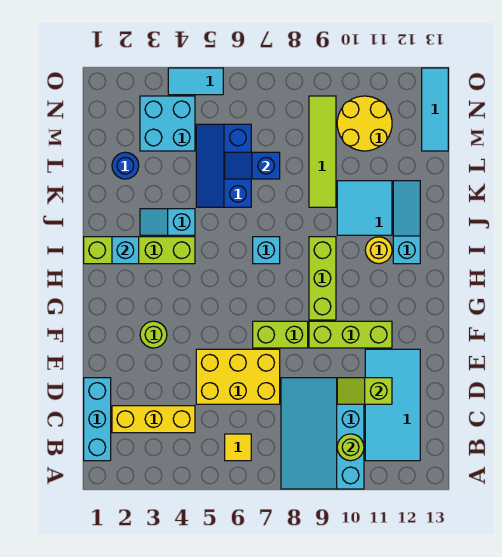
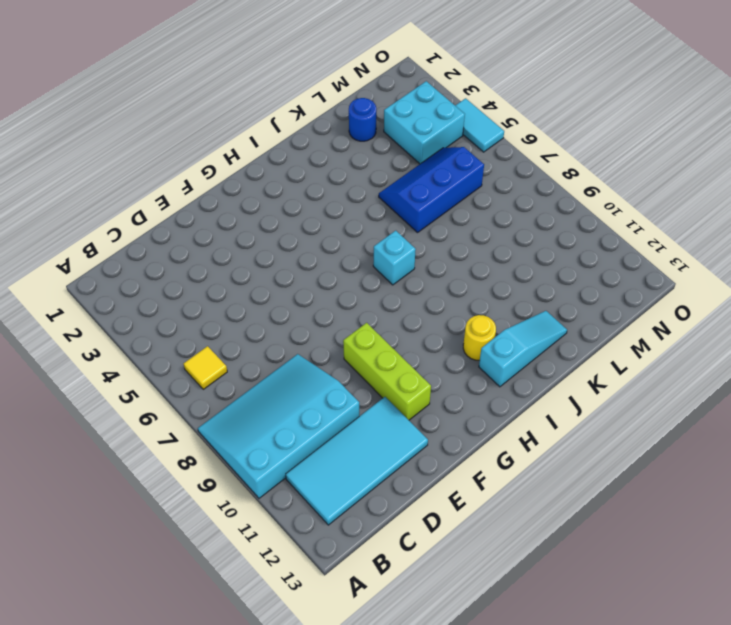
none -> cyan brick B1:D1 level 1
none -> yellow brick C2:C4 level 1
none -> yellow brick D5:E7 level 1

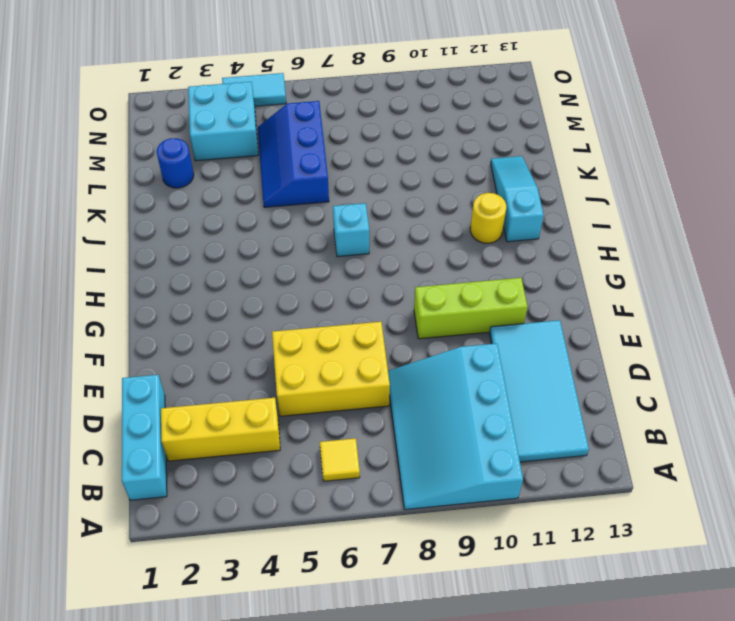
none -> lime round brick F3 level 1
none -> lime brick F7:F8 level 1
none -> lime brick G9:I9 level 1

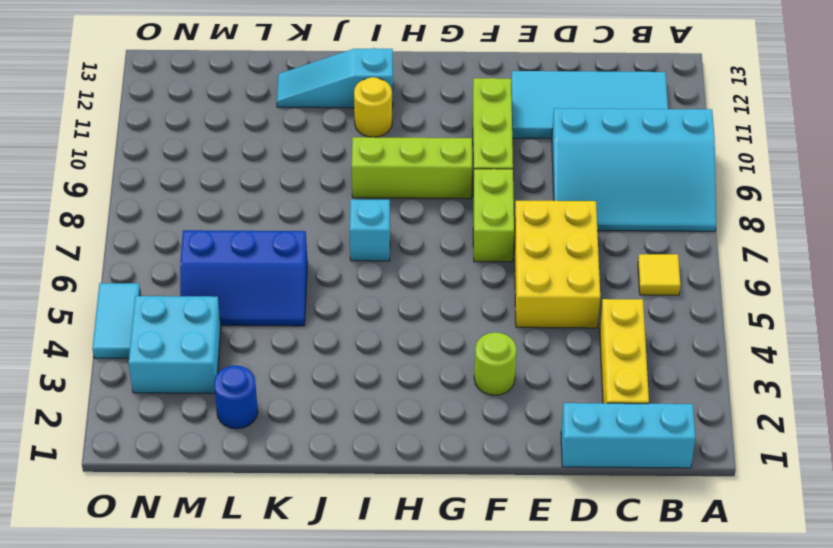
none -> lime brick I1:I4 level 1
none -> cyan slope J3:J4 level 1 top 4
none -> cyan tile J10:K11 level 1

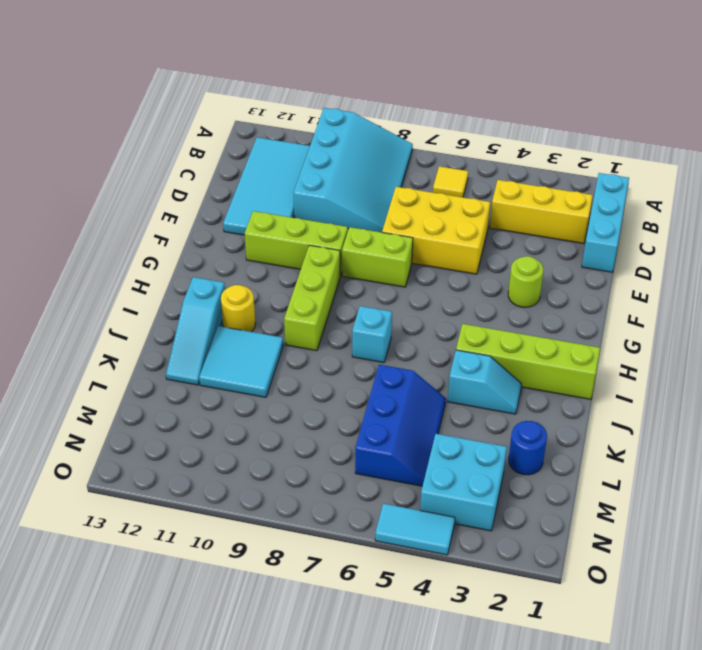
none -> lime tile K9:N9 level 1
none -> yellow round brick M10:N11 level 1
none -> cyan tile M13:O13 level 1

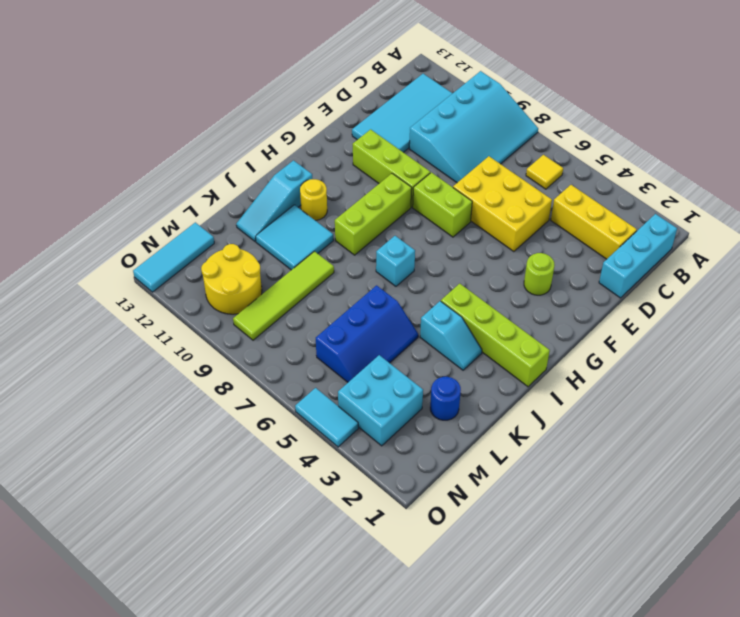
none -> lime round brick B10 level 2
none -> lime slope D10:D11 level 2 top 11
none -> cyan brick I2 level 2

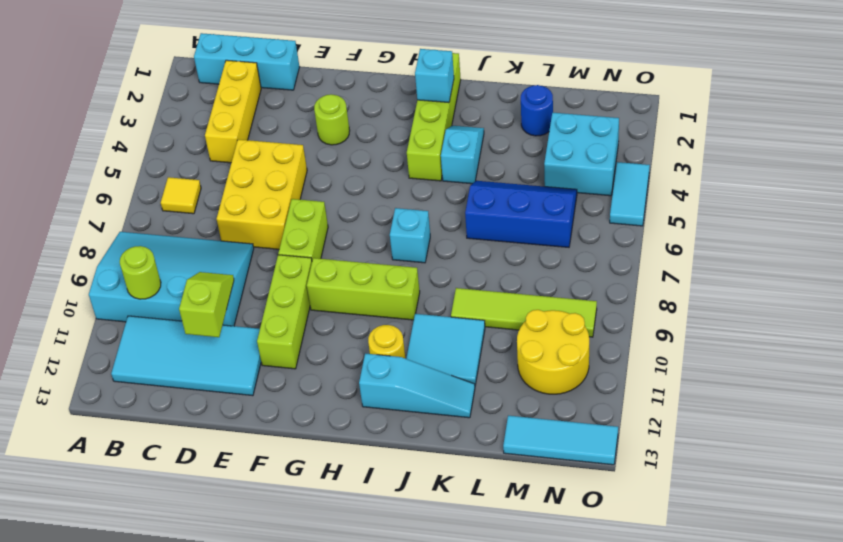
none -> blue slope L6:L7 level 2 top 7

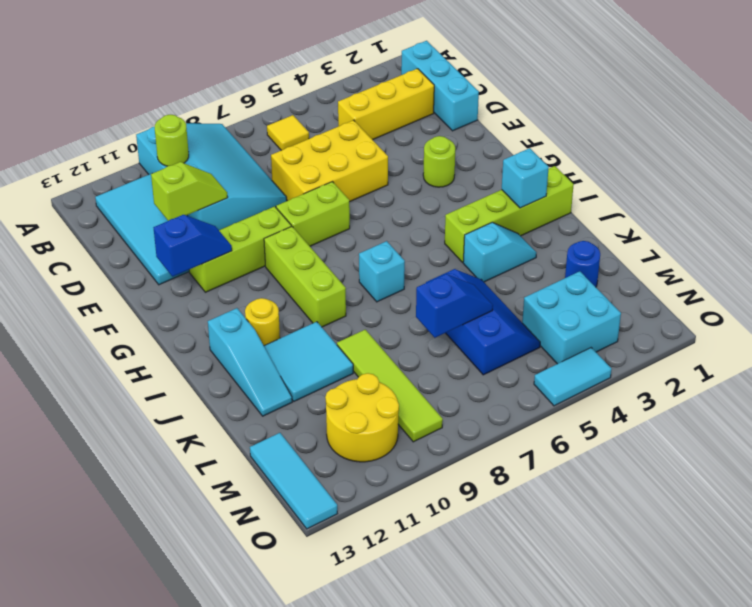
blue slope F11:F12 level 2 top 12 -> none

